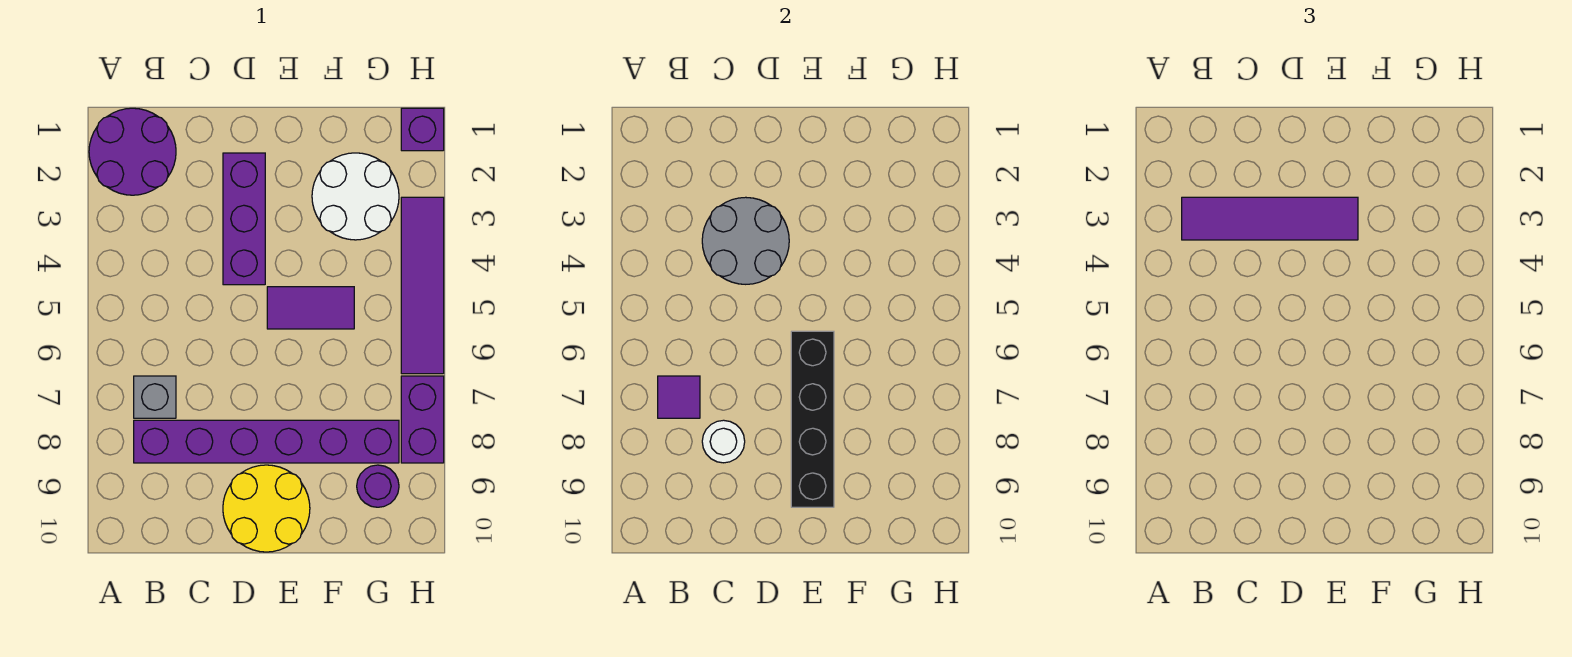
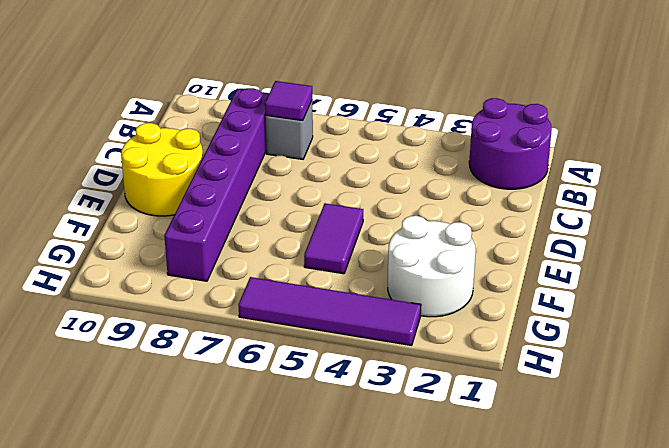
none -> purple brick D2:D4 level 1
none -> purple round brick G9 level 1
none -> purple brick H1 level 1

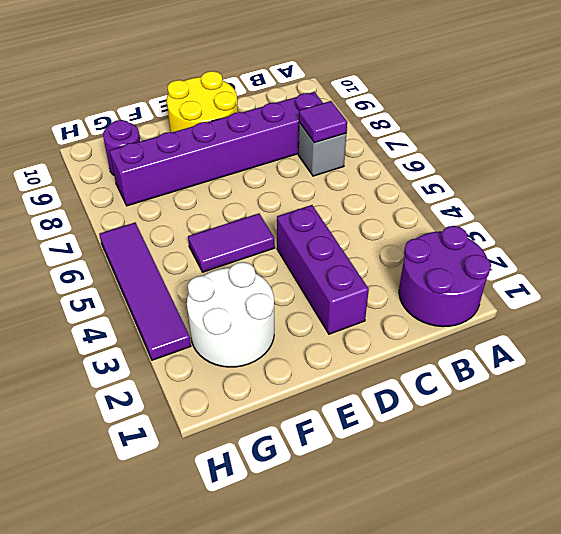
none -> purple brick H1 level 1
none -> purple brick H7:H8 level 1
none -> grey round brick C3:D4 level 2

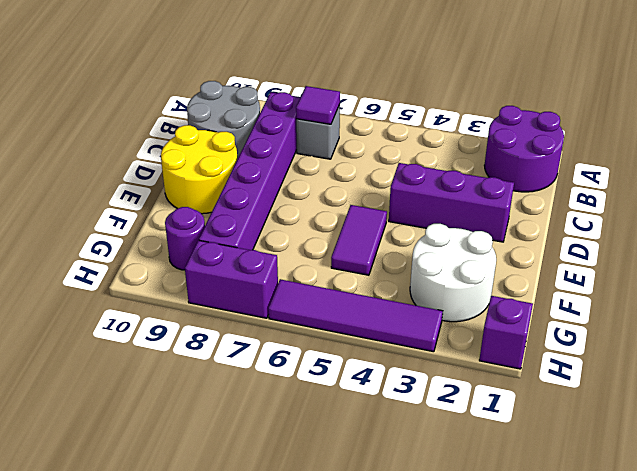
grey round brick B9:C10 level 1 -> grey round brick C3:D4 level 2
none -> white round brick C8 level 2
none -> black brick E6:E9 level 2
none -> purple tile B3:E3 level 3

